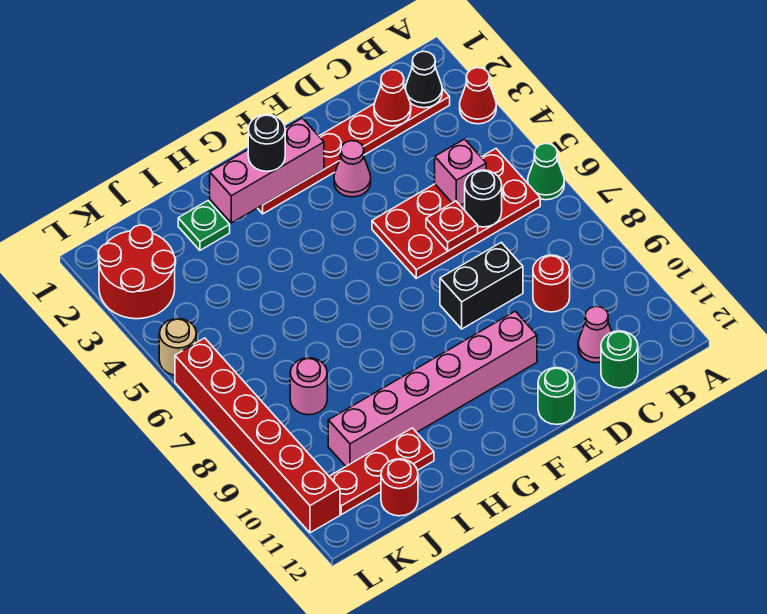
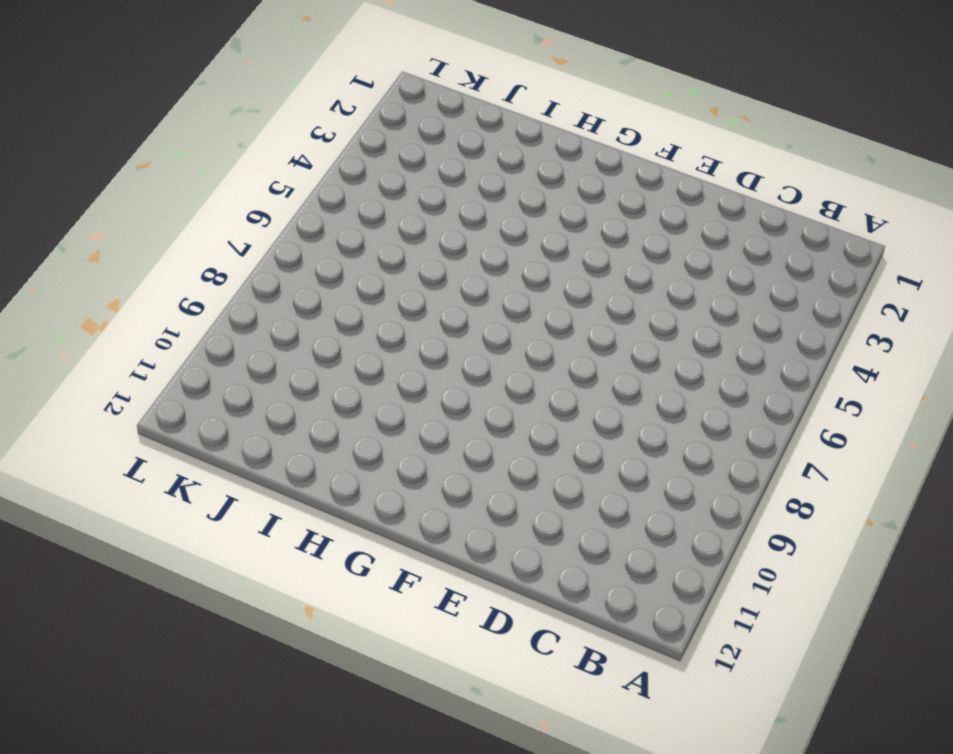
none -> red cone A3 level 1
none -> green cone A6 level 1
none -> red plate B2:G2 level 1

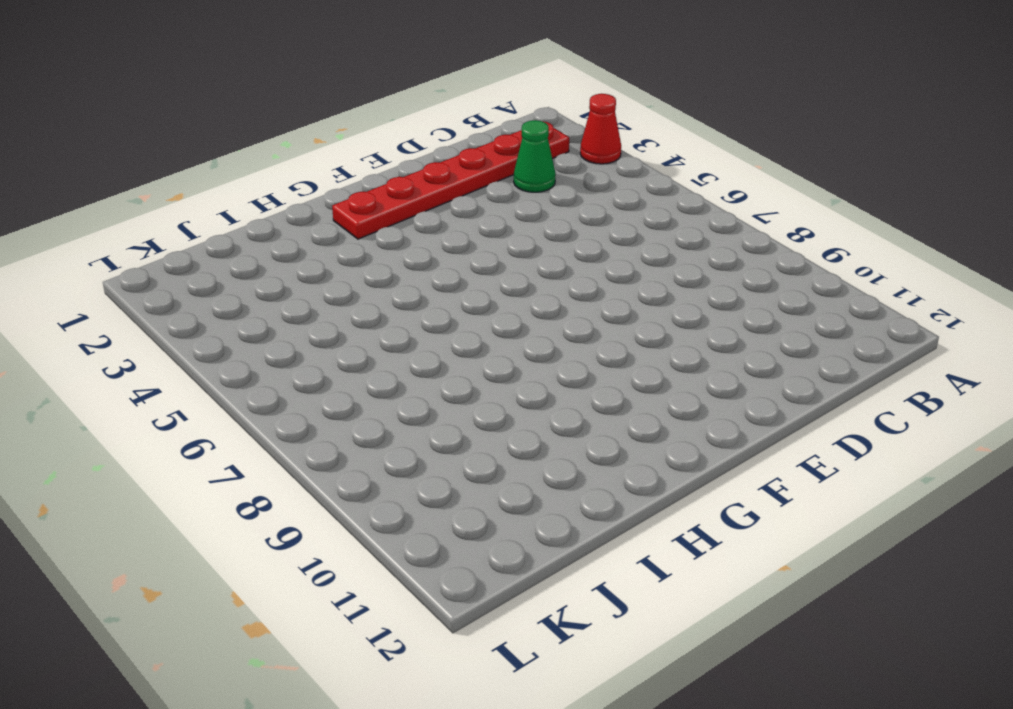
green cone C3 level 1 -> green cone A6 level 1
none -> red plate B5:E6 level 1
none -> red round brick C9 level 1
none -> pink cone C11 level 1

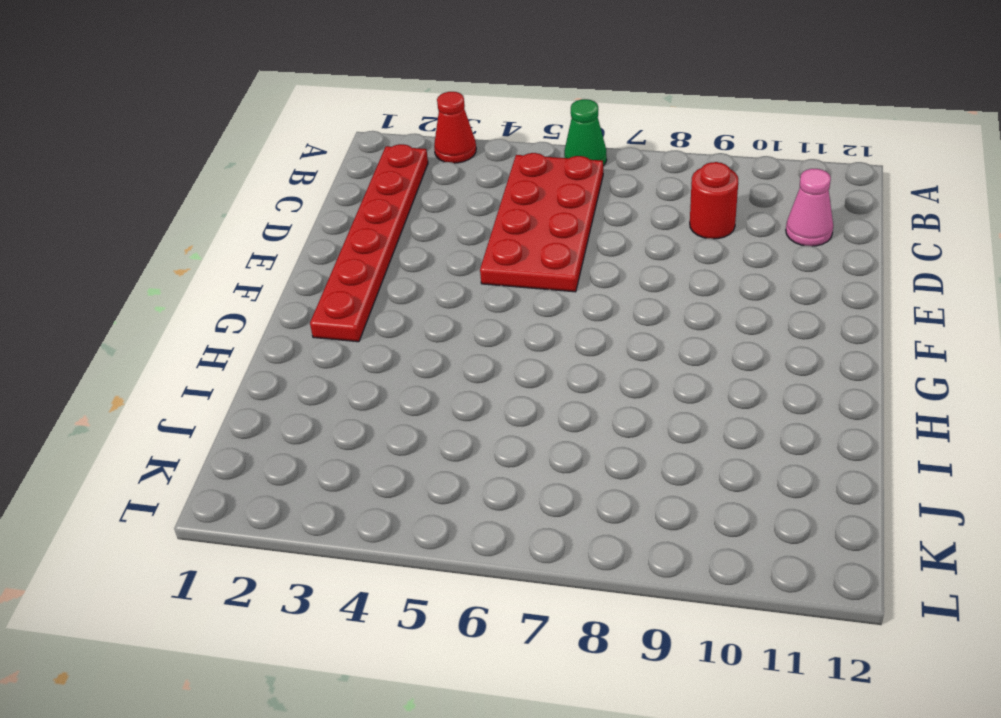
none -> green round brick C12 level 1
none -> black brick D8:E8 level 1
none -> pink cone E3 level 1

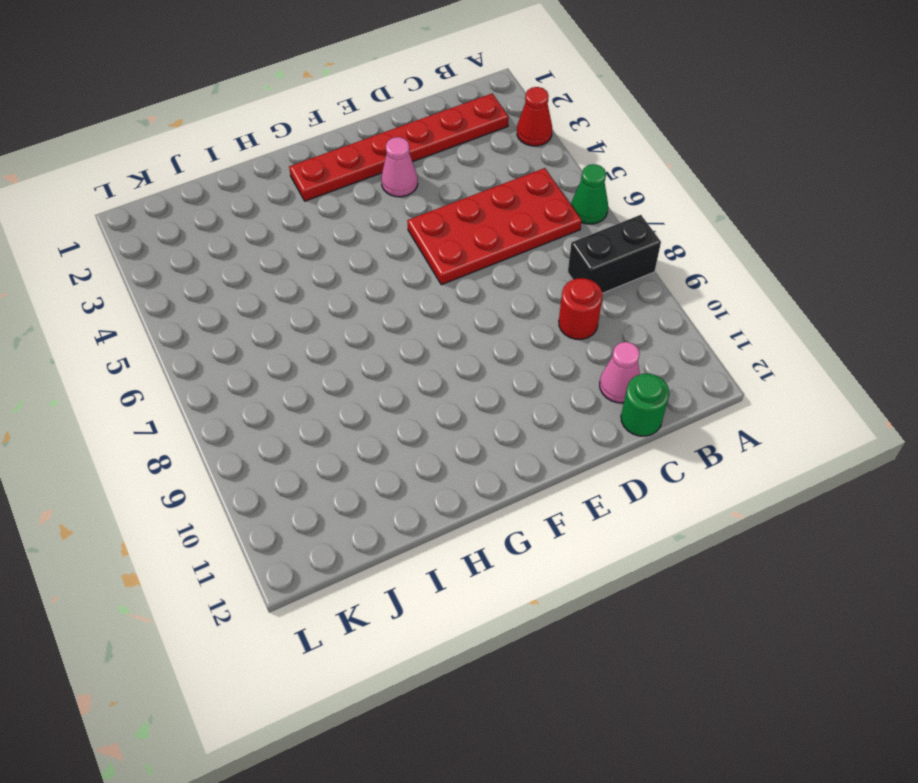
black brick A8:B8 level 1 -> black brick D8:E8 level 1
none -> pink brick E10:J10 level 1
none -> green round brick E12 level 1
none -> green plate I2 level 1

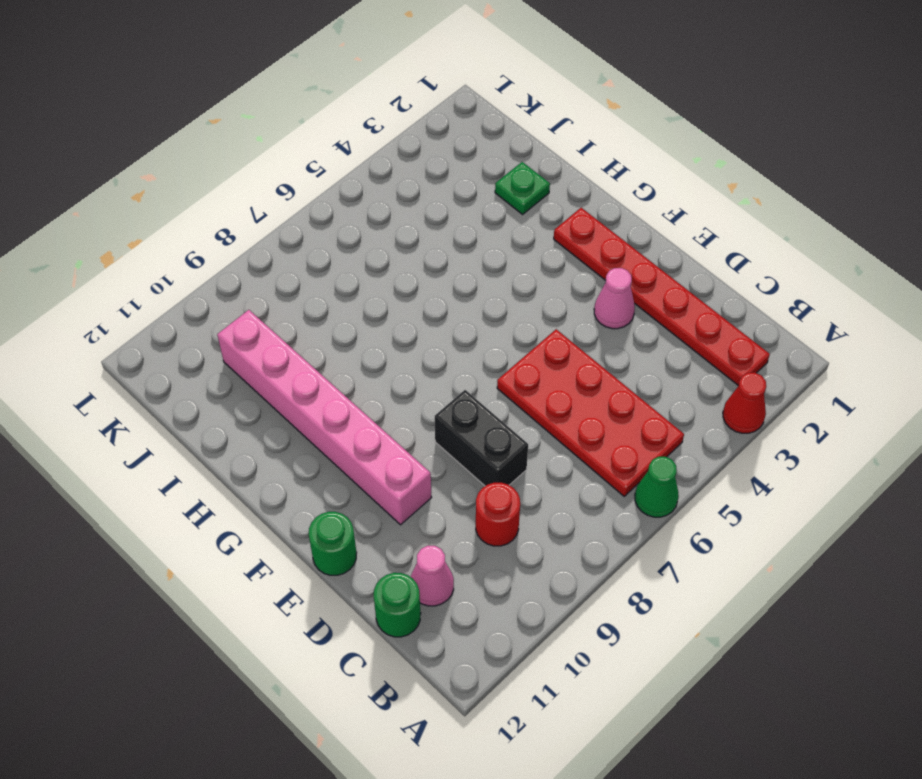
none -> red plate I11:K11 level 1
none -> pink round brick J8 level 1
none -> red round brick J12 level 1

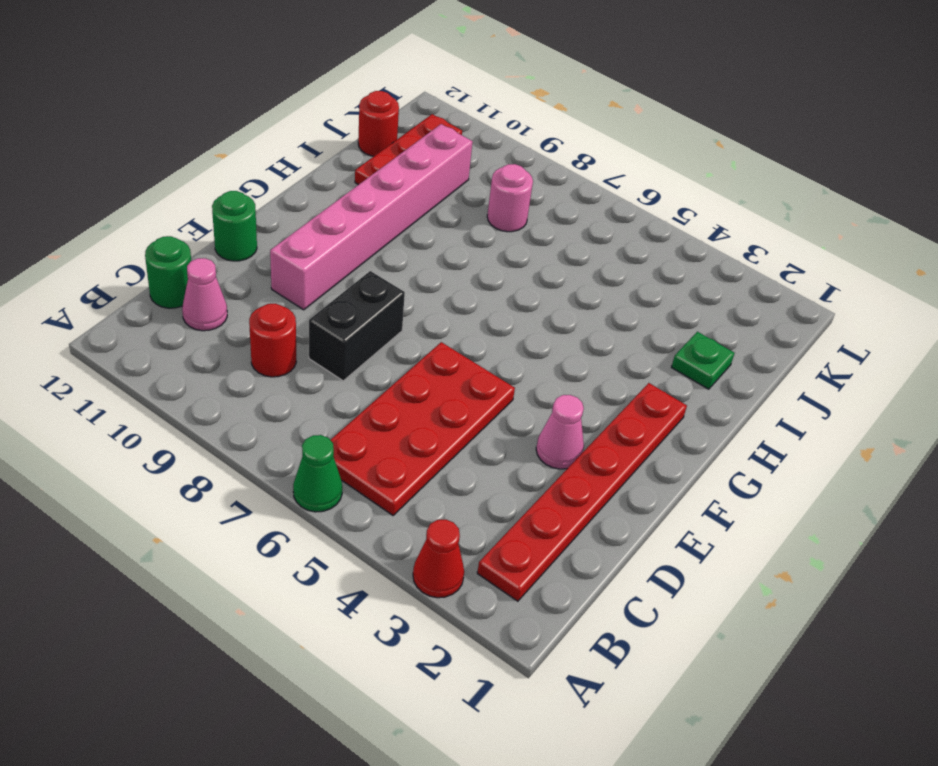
none -> red round brick K2:L3 level 1
none -> tan round brick L5 level 1
none -> red brick L6:L11 level 1

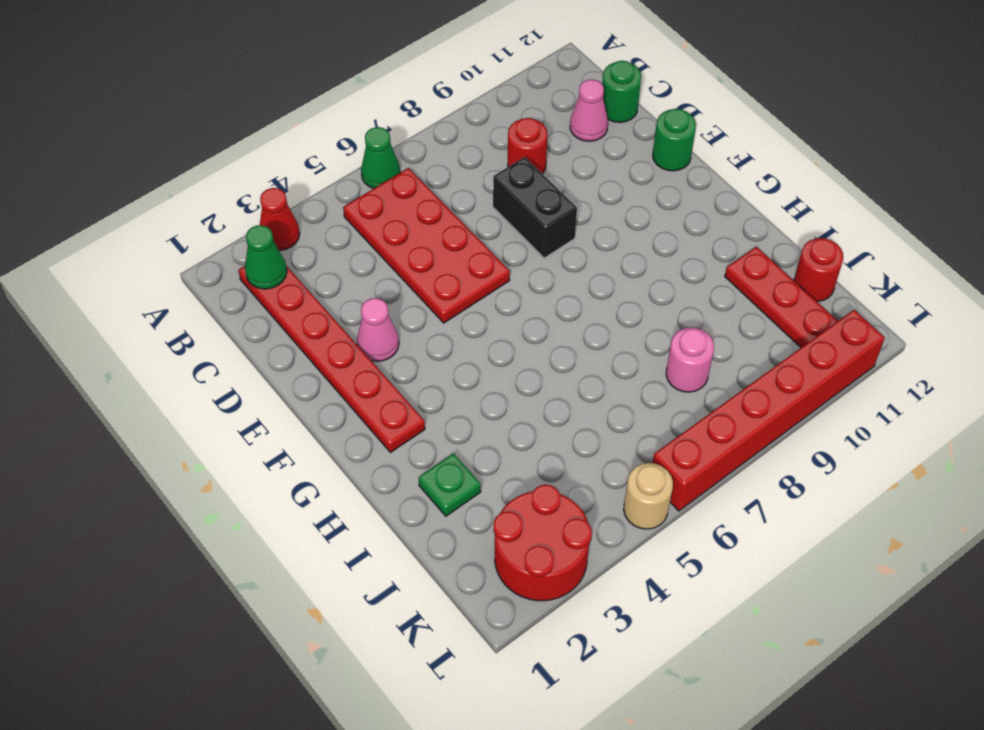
green cone B2 level 2 -> black cone B2 level 2
none -> pink brick E10:J10 level 1
none -> red cone C2 level 2
none -> pink brick C5 level 2

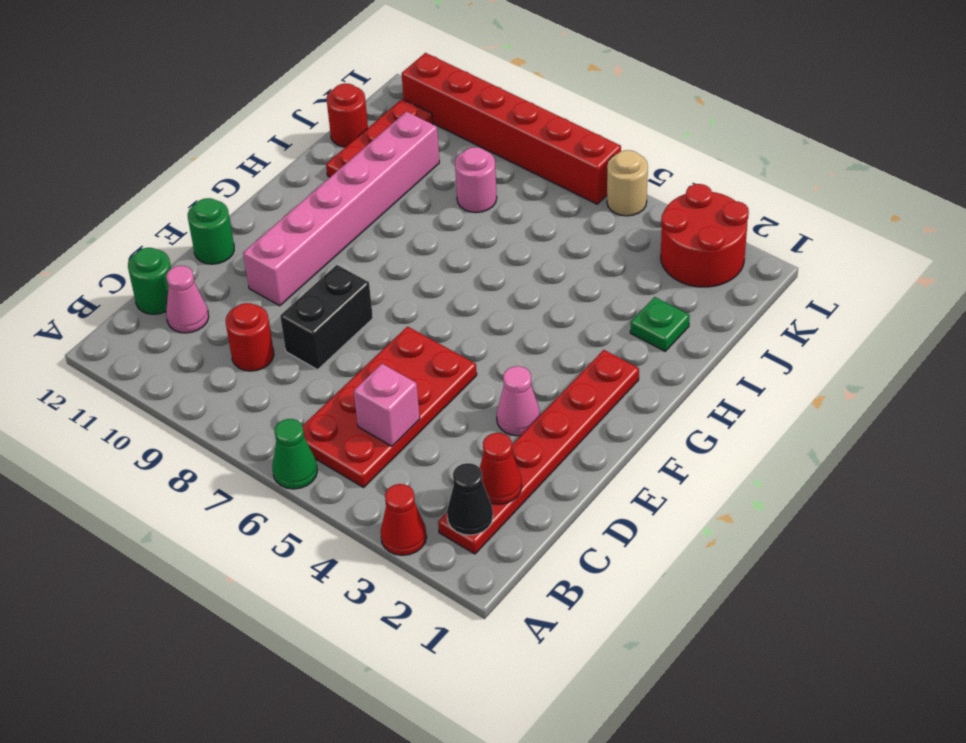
none -> black round brick C6 level 2
none -> red plate D6 level 2
none -> pink brick F2:H2 level 2

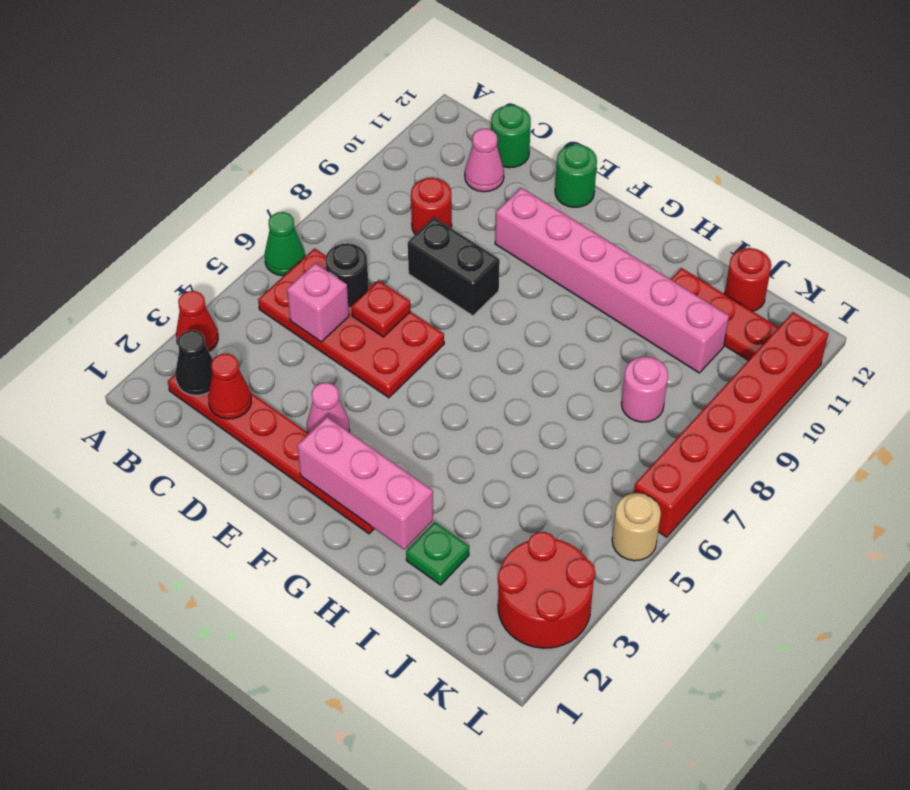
none -> black round brick G2 level 3

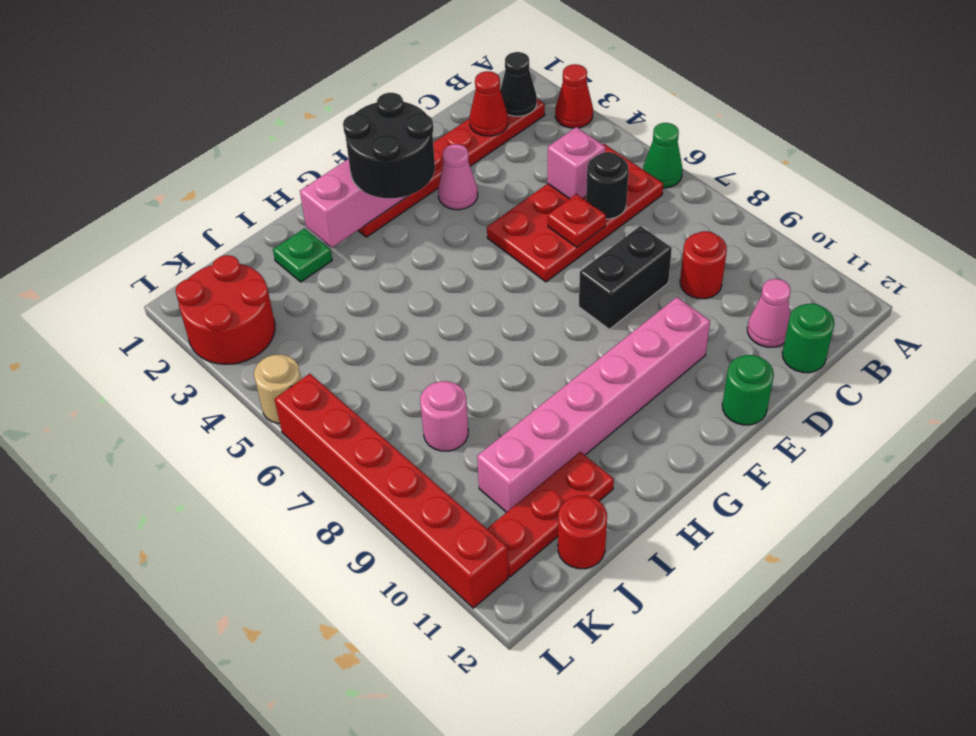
black round brick F2:G3 level 3 -> black round brick G2 level 3

